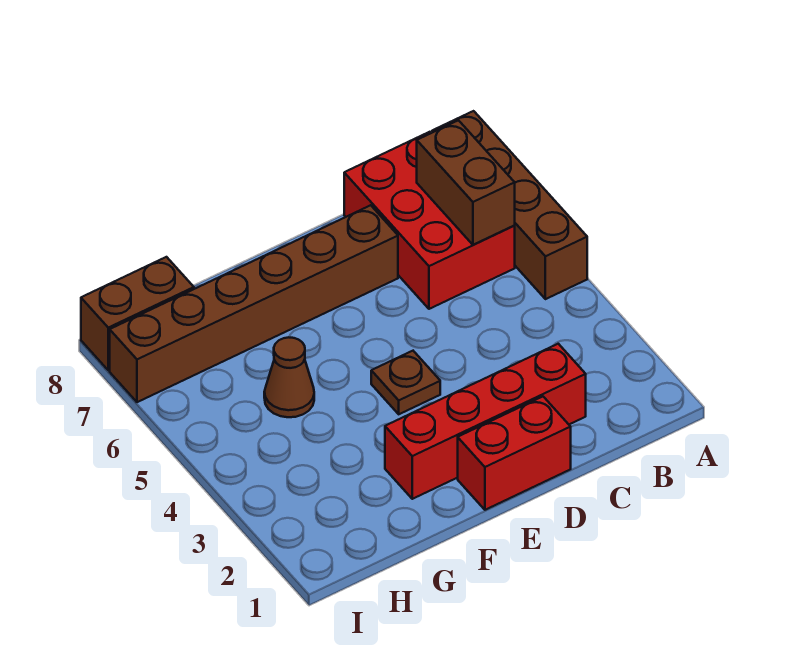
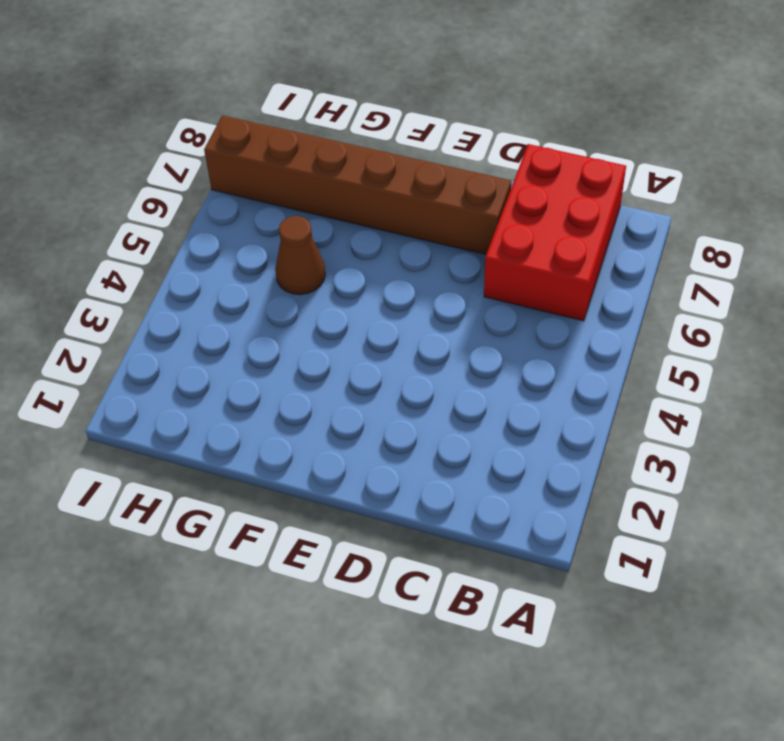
none -> brown brick A5:A8 level 1
none -> red brick C2:F2 level 1

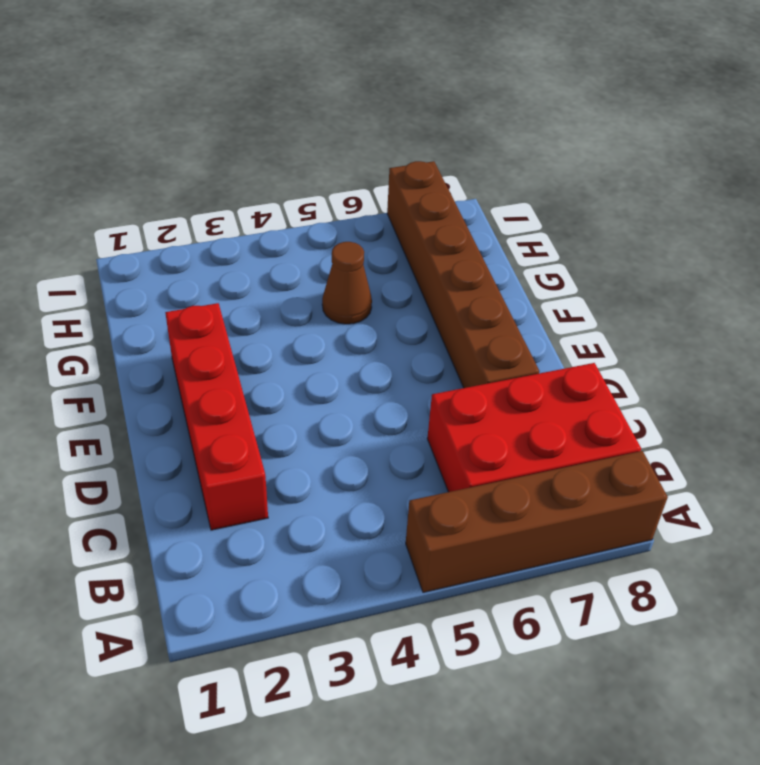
none -> red brick D1:E1 level 1
none -> brown plate E4 level 1

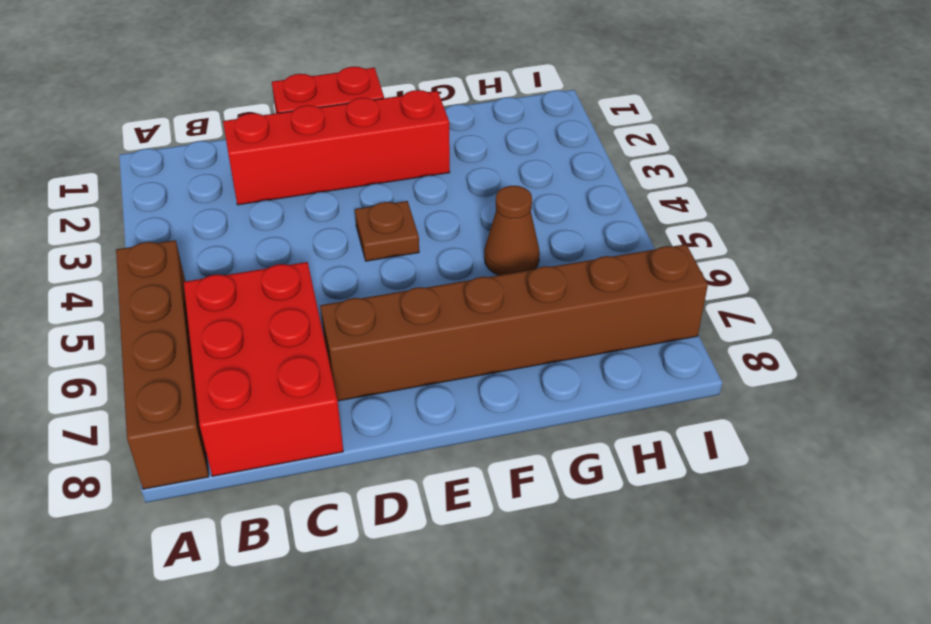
none -> brown brick H8:I8 level 1
none -> brown brick B6:B7 level 2

